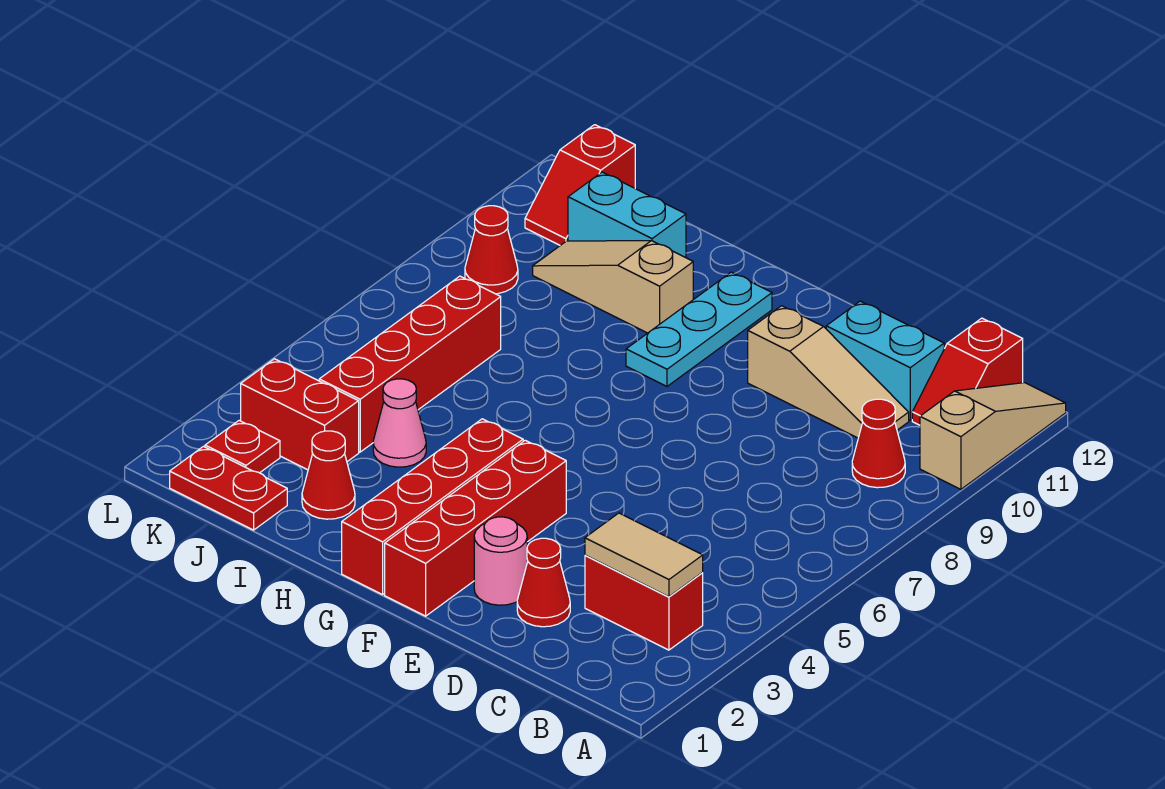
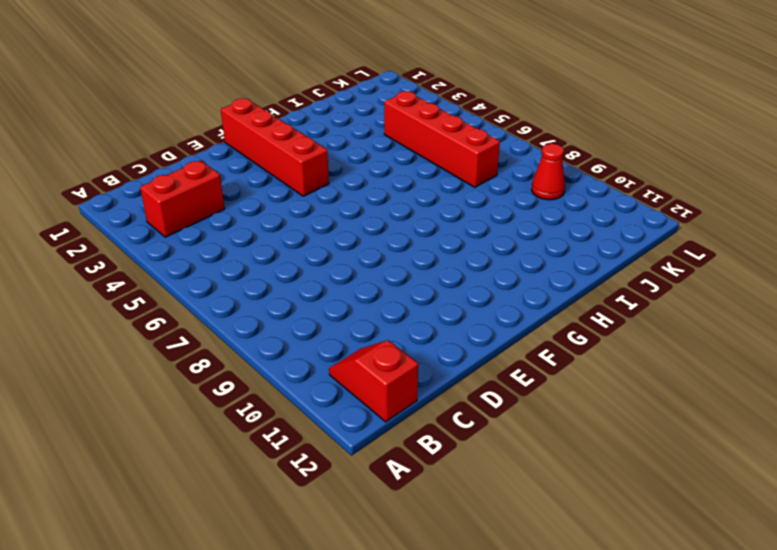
none -> tan slope A10:A12 level 1 top 10
none -> red cone B9 level 1
none -> tan slope C10:E10 level 1 top E

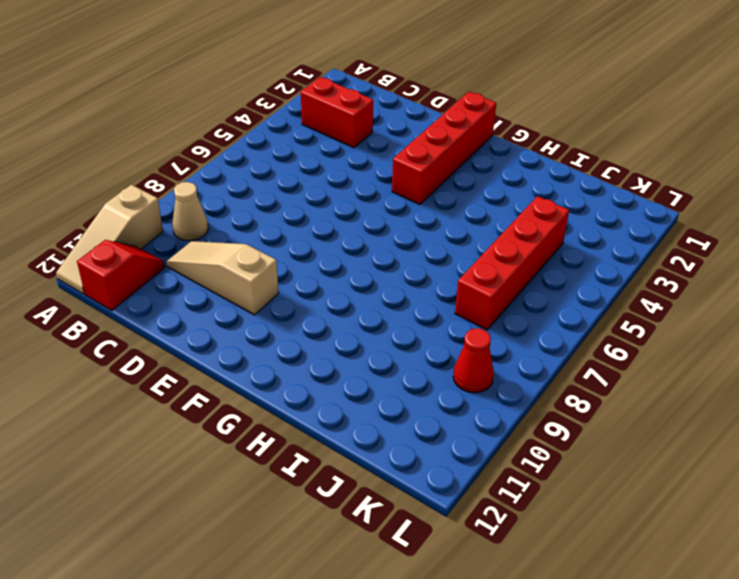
tan cone B9 level 1 -> red cone B9 level 1
none -> cyan brick C11:D11 level 1
none -> red cone D2 level 1
none -> pink round brick E2 level 1

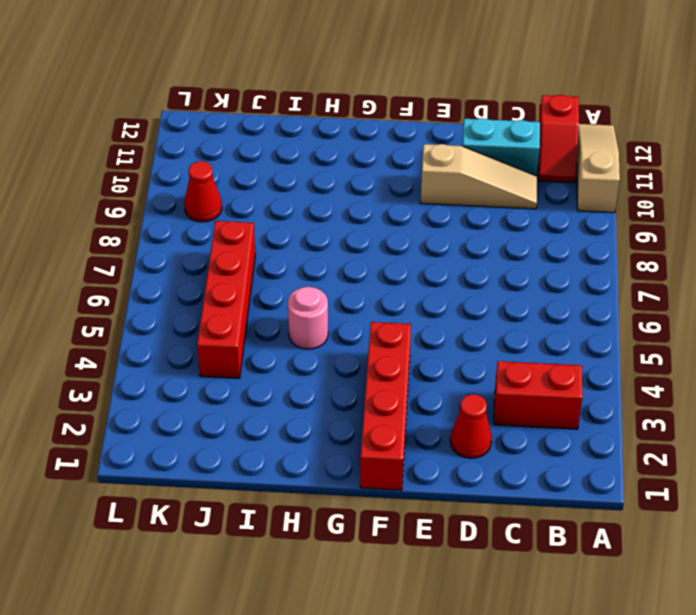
pink round brick H5 level 1 -> pink round brick E2 level 1
none -> red cone B9 level 1
none -> red brick G1:G4 level 1
none -> cyan plate G9:G11 level 1

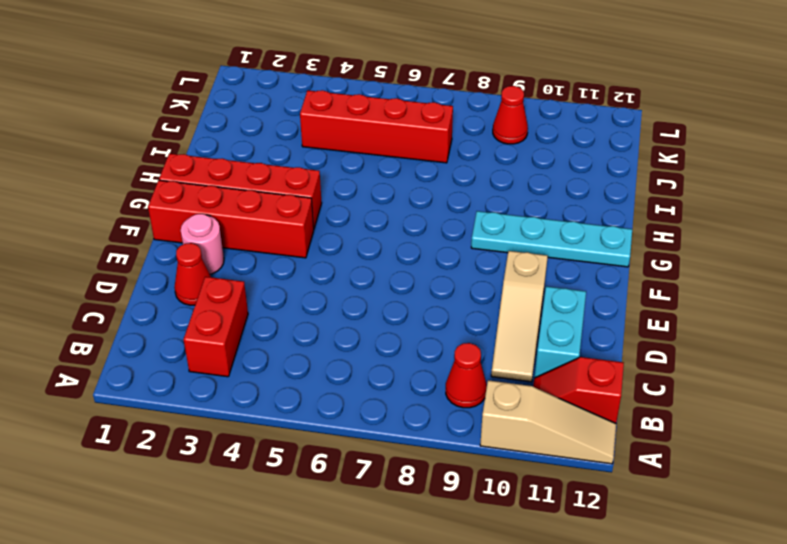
cyan plate G9:G12 level 1 -> cyan plate G9:G11 level 1
none -> tan slope H10:J10 level 1 top H
none -> red cone I2 level 1
none -> pink cone I4 level 1

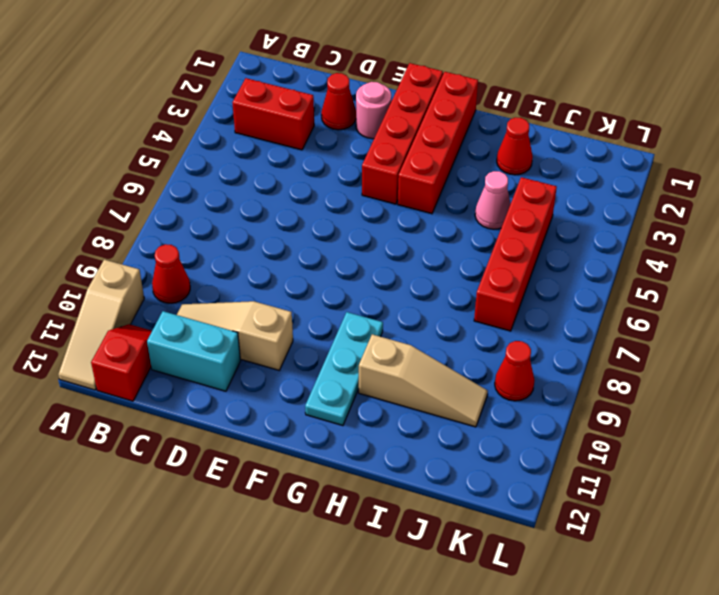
none -> cyan brick I11:J11 level 1
none -> red plate J1:K1 level 1
none -> red brick J3:K3 level 1

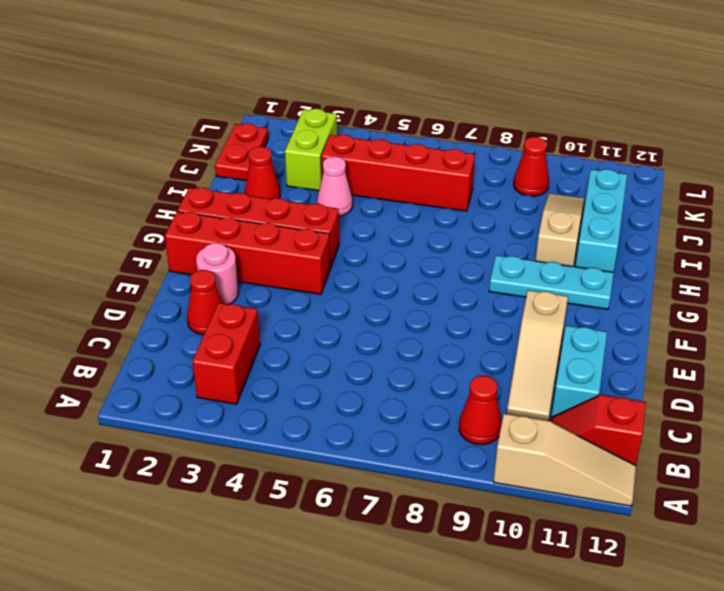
cyan brick H11:J11 level 1 -> cyan brick I11:J11 level 1
lime brick J3:K3 level 1 -> red brick J3:K3 level 1
none -> red plate K2 level 1
none -> red slope K11:K12 level 1 top 12
none -> tan tile B3:C3 level 2

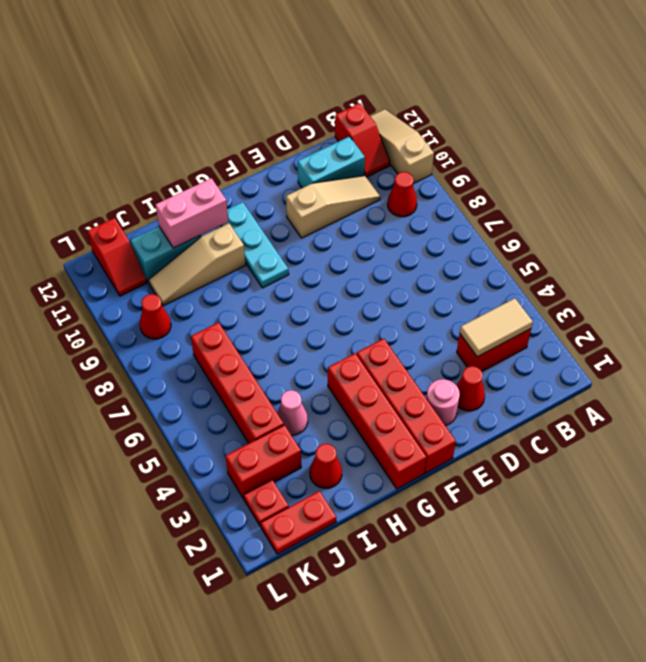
pink brick H11:I11 level 2 -> none

